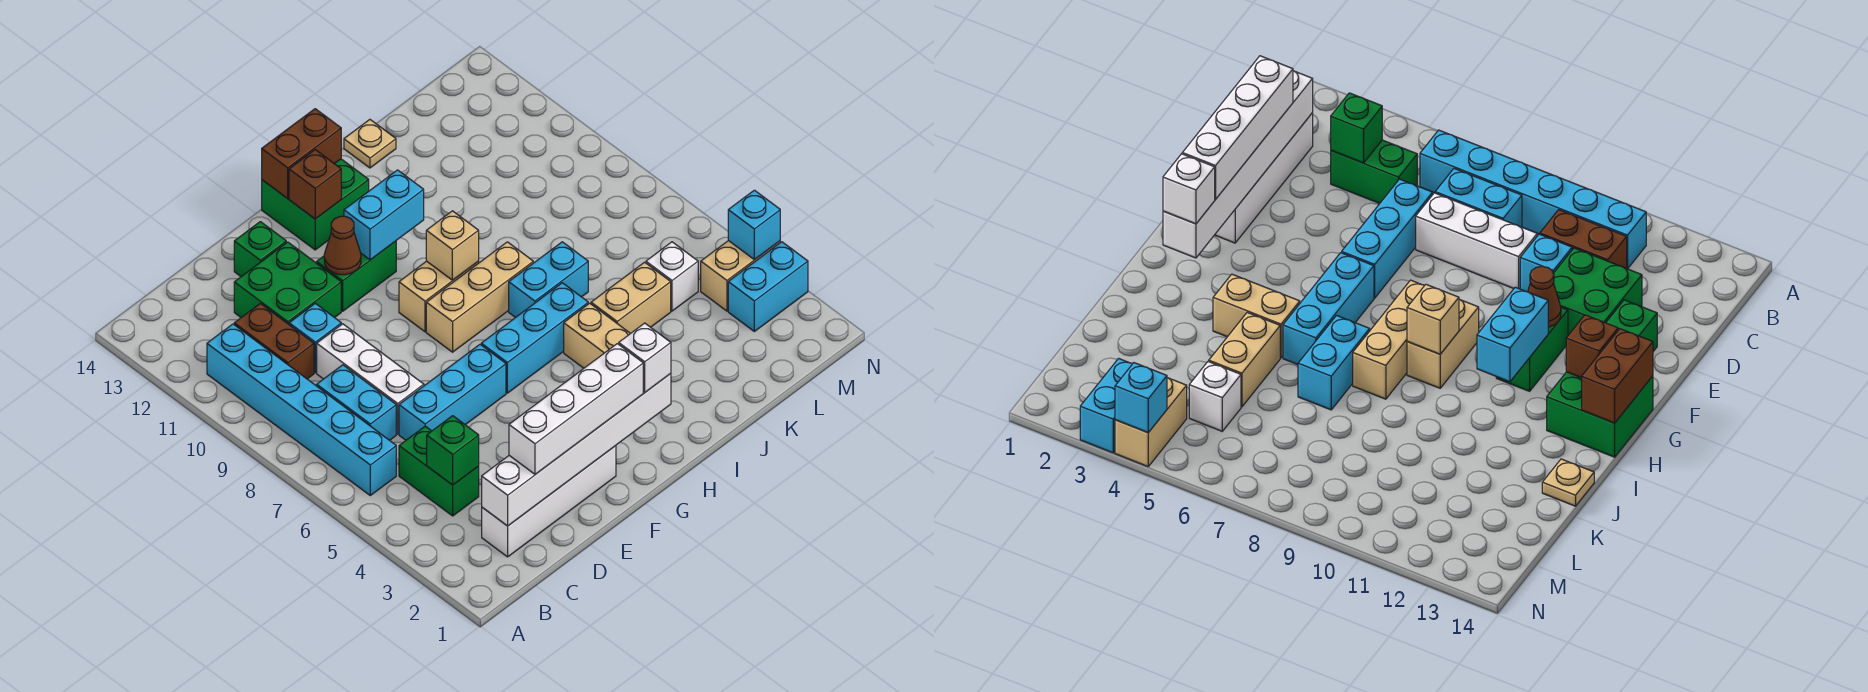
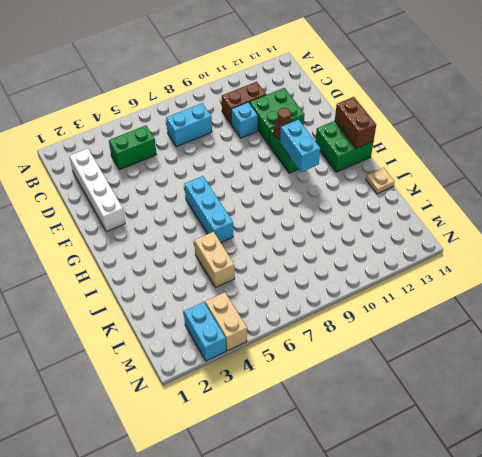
none -> cyan brick B6:B11 level 1
none -> cyan brick D6:F6 level 1
none -> white brick D7:D9 level 1
none -> green brick E13 level 1

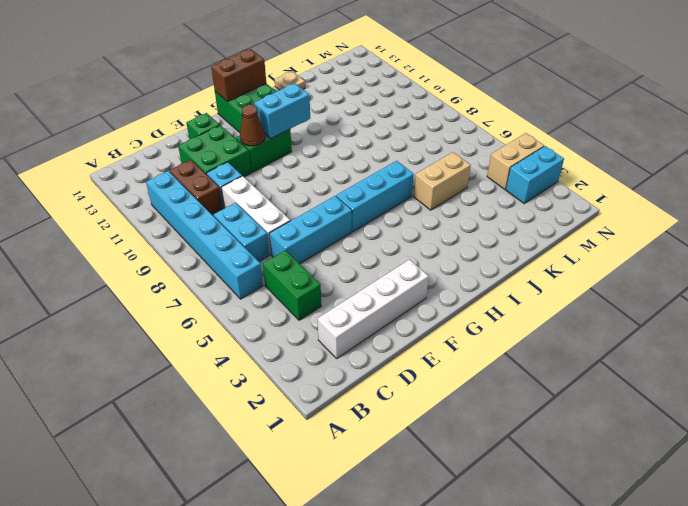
none -> tan brick G8:I8 level 1
none -> tan brick G9:H9 level 1
none -> tan brick I4:I5 level 1
none -> cyan brick I7:J7 level 1

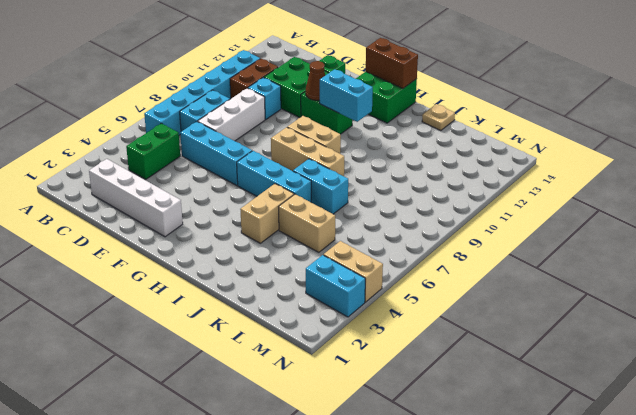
none -> white brick L5 level 1
none -> white brick C2:H2 level 2
none -> green brick C4 level 2
none -> brown brick G13 level 2

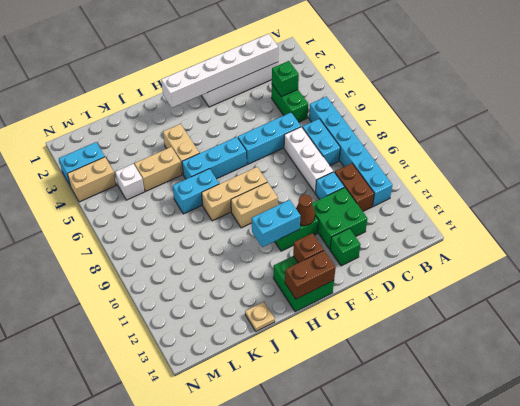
none -> tan brick H9 level 2
none -> cyan brick N4 level 2
none -> white brick D2:G2 level 3
none -> white brick H2 level 3

